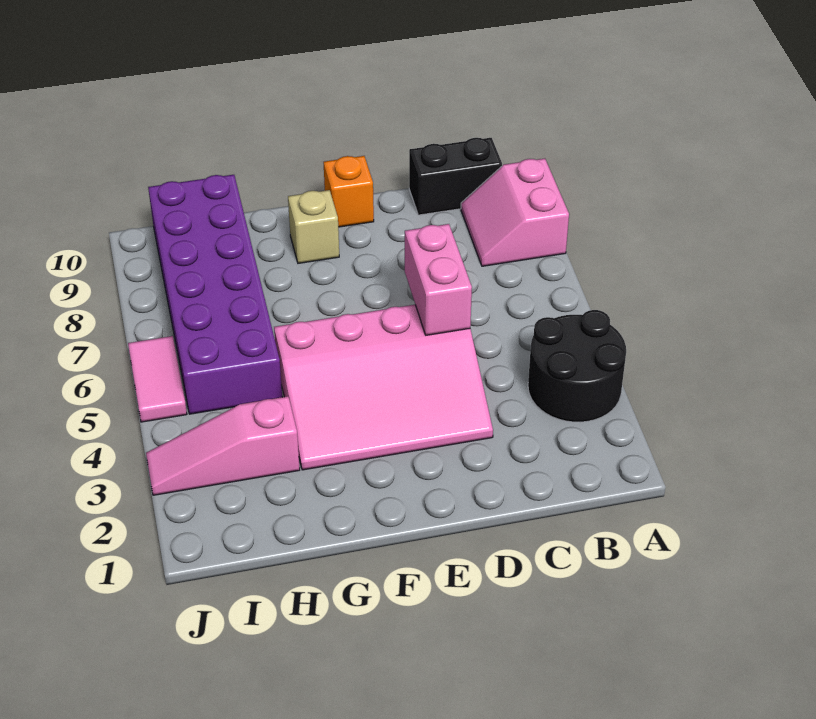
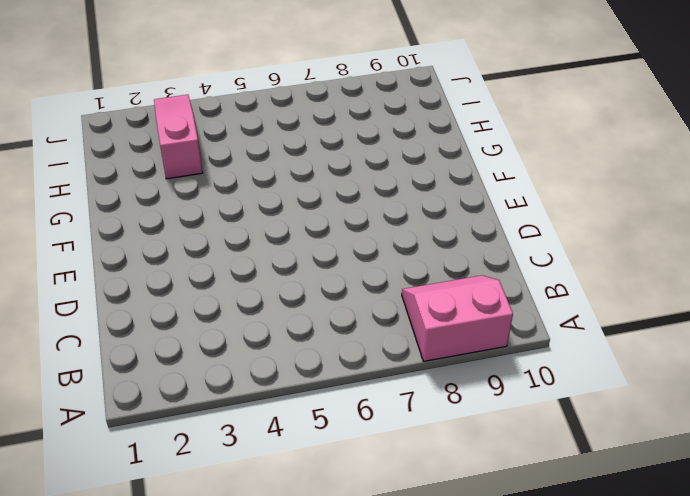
none -> black round brick A3:B4 level 1
none -> black brick B10:C10 level 1

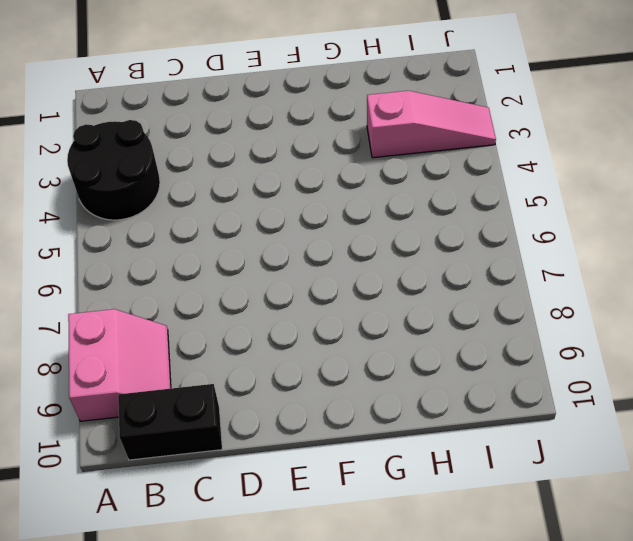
none -> pink slope D3:G5 level 1 top 5
none -> orange brick E10 level 1

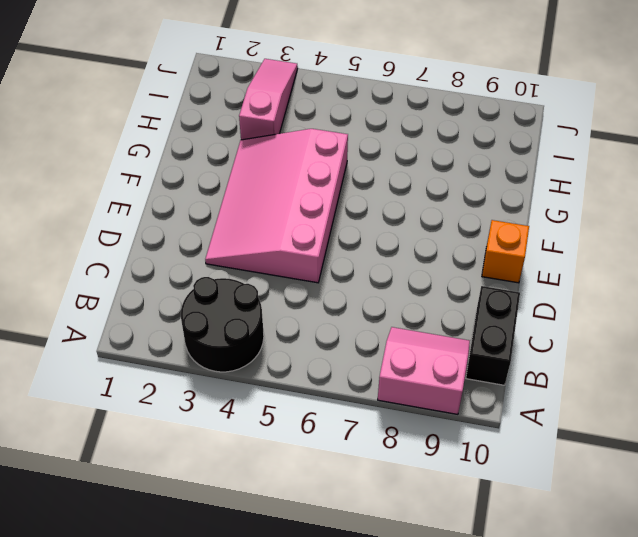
none -> tan brick F9 level 1
none -> purple brick H5:I10 level 1

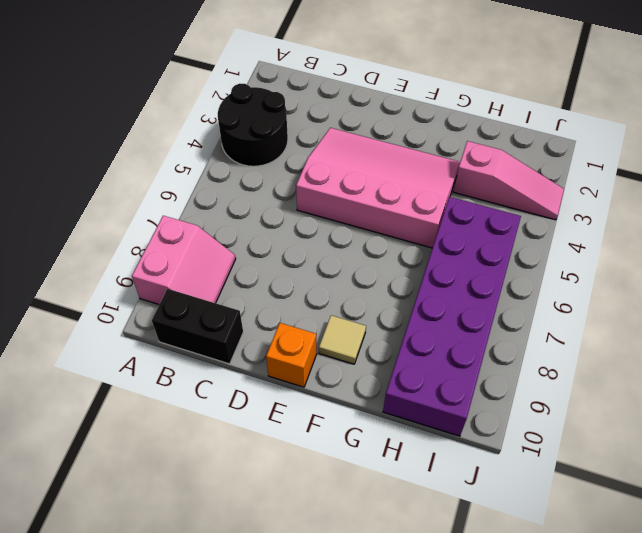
tan tile F9 level 1 -> tan brick F9 level 1
none -> pink tile J5:J6 level 1
none -> pink brick D5:D6 level 2

